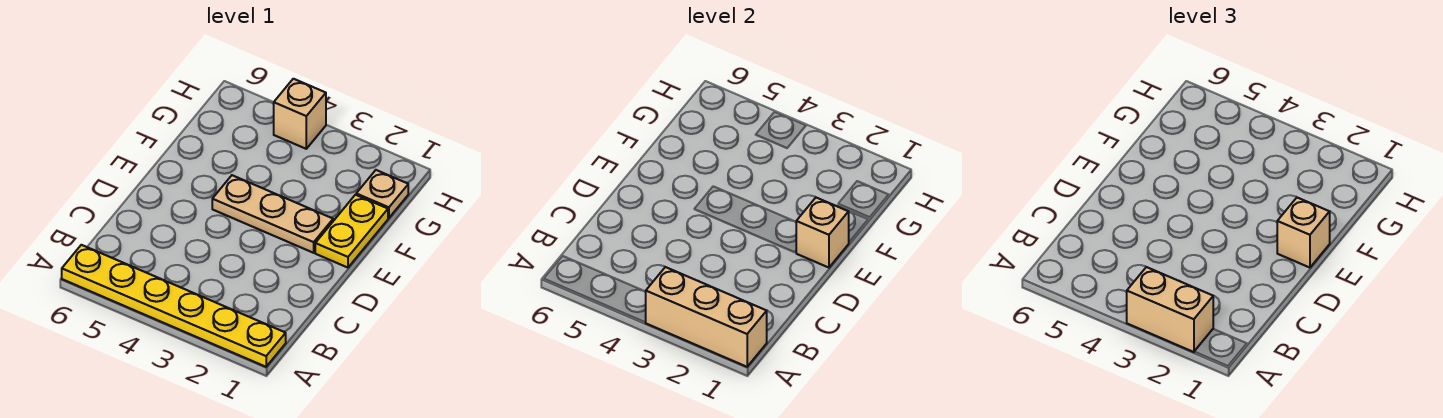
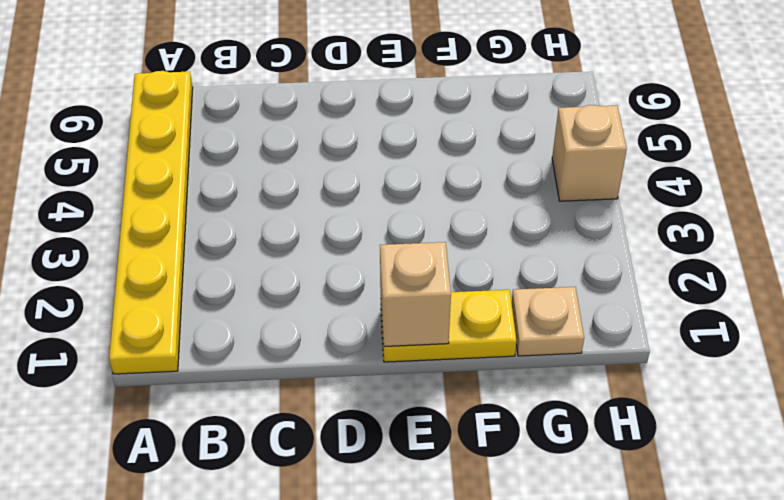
none -> tan plate E2:E4 level 1
none -> tan brick A1:A3 level 2

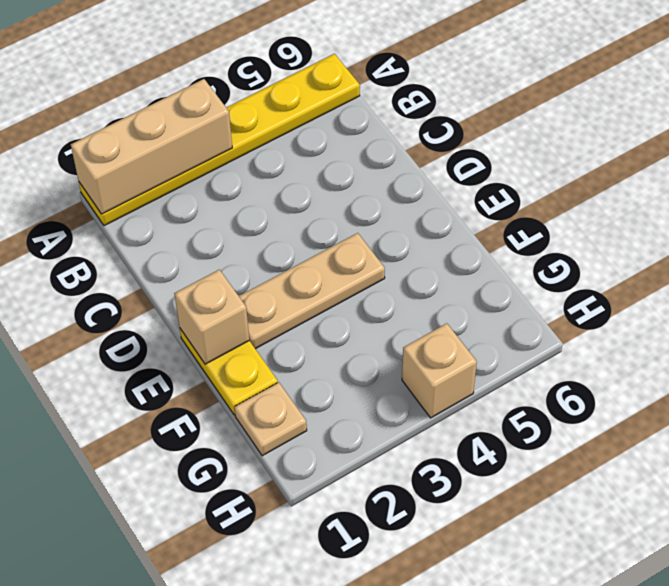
none -> tan brick A2:A3 level 3
none -> tan brick E1 level 3

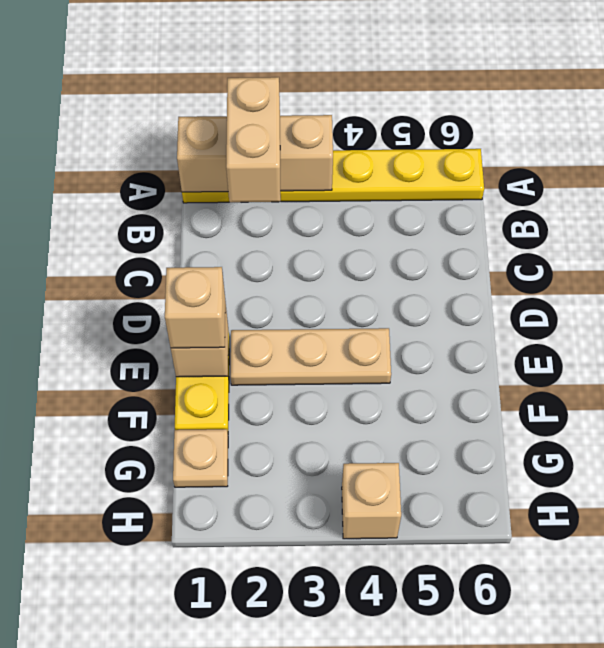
tan brick A2:B2 level 3 -> tan brick A2:A3 level 3

